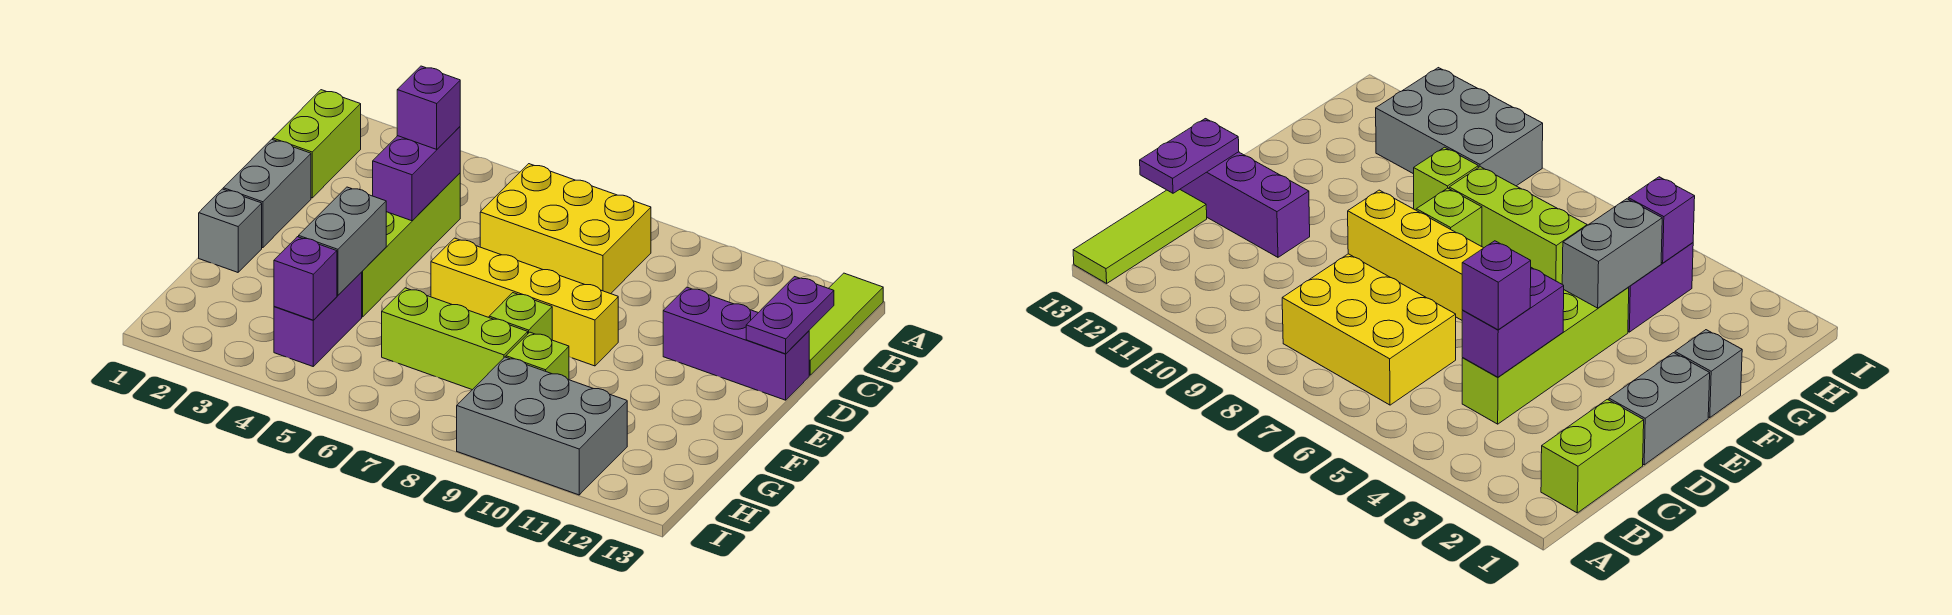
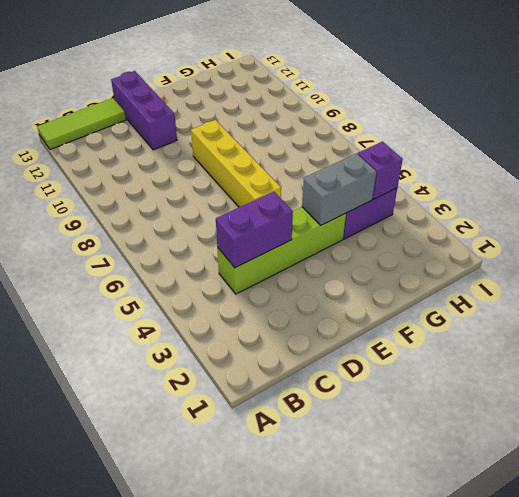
none -> lime brick B1:C1 level 1
none -> yellow brick B6:C8 level 1
none -> grey brick D1:E1 level 1

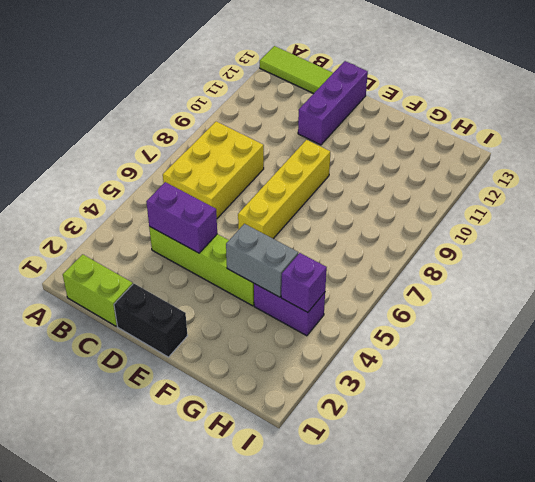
black brick D1:E1 level 1 -> grey brick D1:E1 level 1
none -> grey brick F1 level 1
none -> lime brick F8 level 1
none -> lime brick G6:G8 level 1

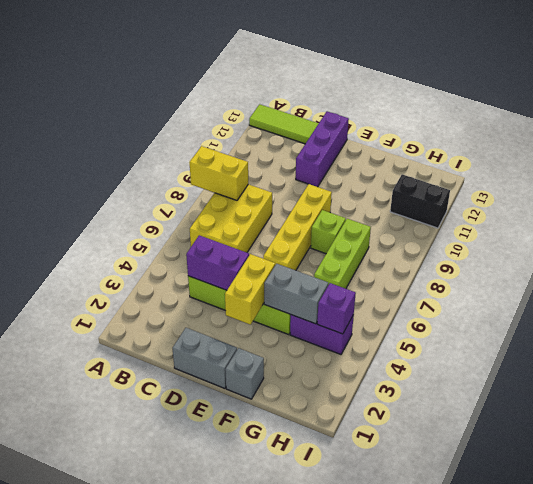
yellow brick A8:B8 level 2 -> none
yellow brick E3:E4 level 2 -> none
black brick H11:I11 level 1 -> grey brick H9:I11 level 1
none -> lime brick B1:C1 level 1
none -> lime brick G9 level 1
none -> purple plate C13:D13 level 2

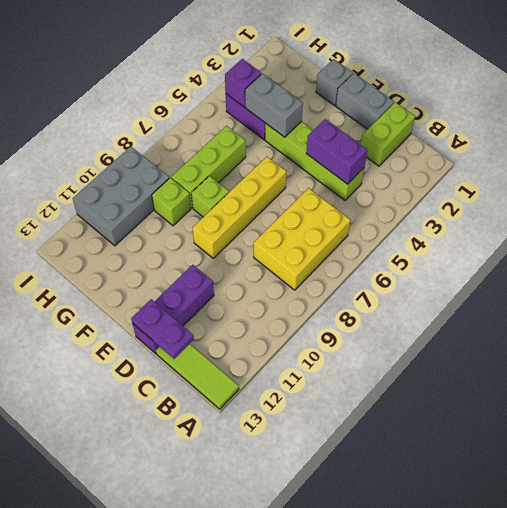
lime brick C1:C2 level 1 -> lime brick B1:C1 level 1
none -> purple brick C4 level 3

